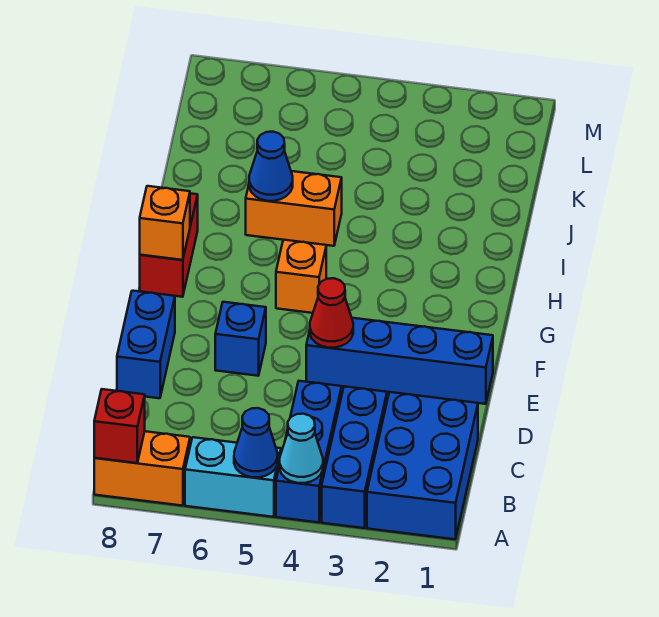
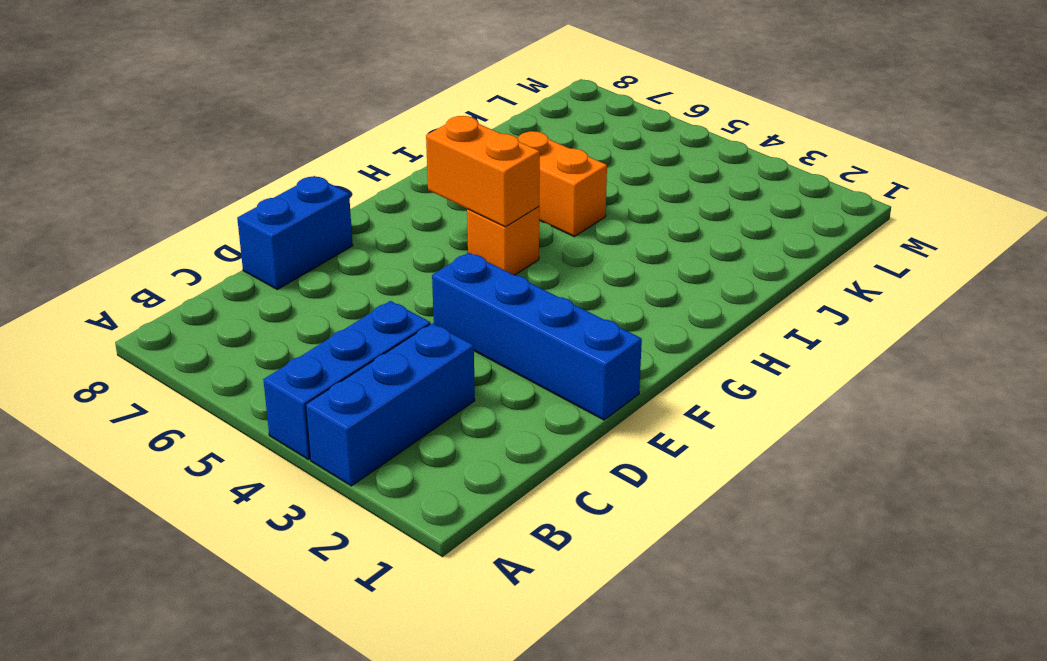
orange brick G5:G6 level 2 -> orange brick A7:A8 level 1
none -> blue brick A1:C2 level 1
none -> cyan brick A5:A6 level 1
none -> blue brick E6 level 1

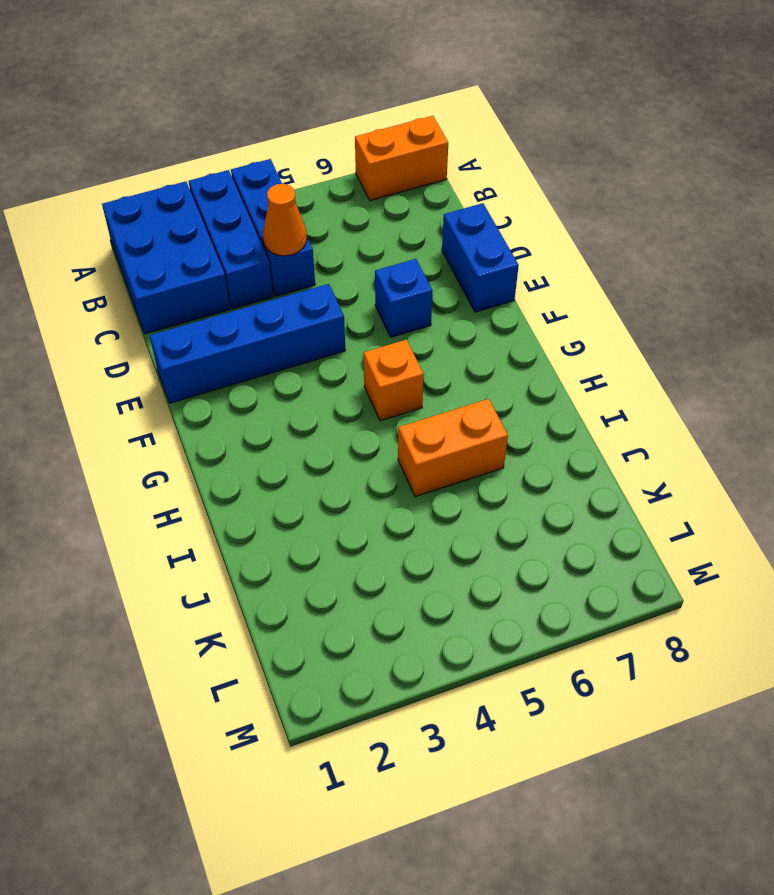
orange cone C4 level 2 -> none
none -> cyan brick A5:A6 level 1
none -> red brick G8:H8 level 1
none -> cyan cone A4 level 2

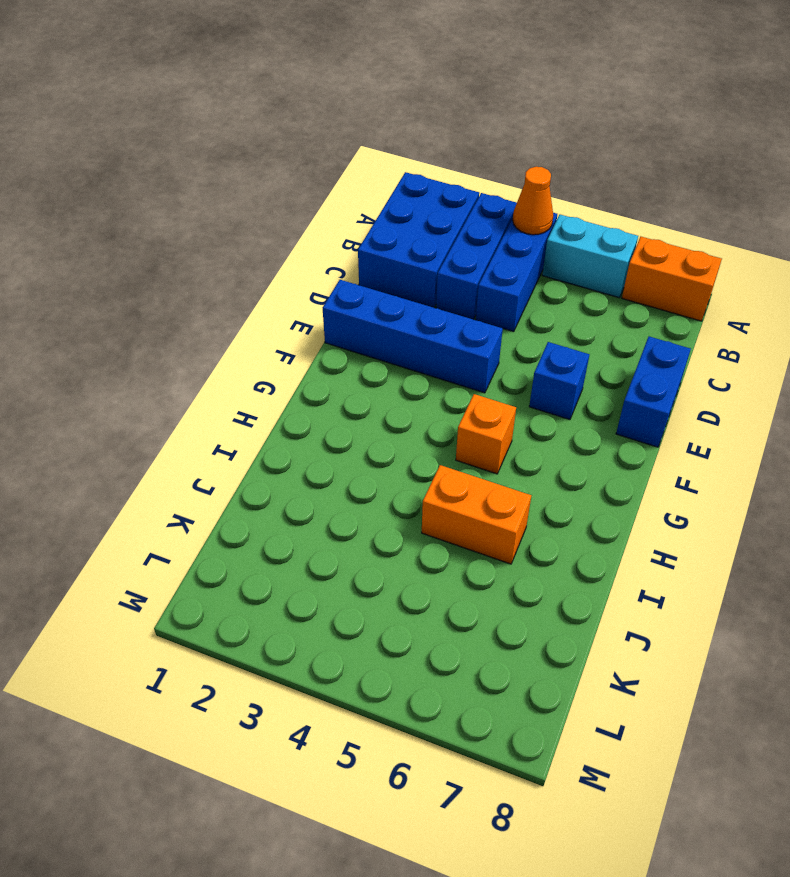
orange cone A4 level 2 -> cyan cone A4 level 2
none -> red brick G8:H8 level 1
none -> blue cone A5 level 2
none -> red brick A8 level 2

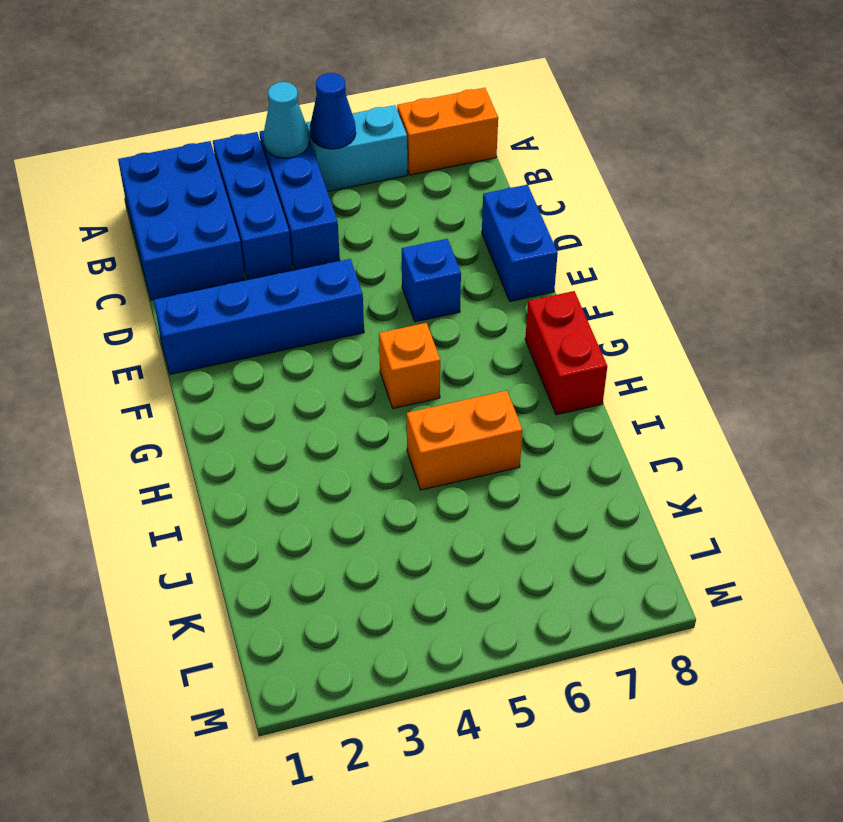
none -> red brick A8 level 2
none -> red cone E4 level 2
none -> orange brick G8 level 2

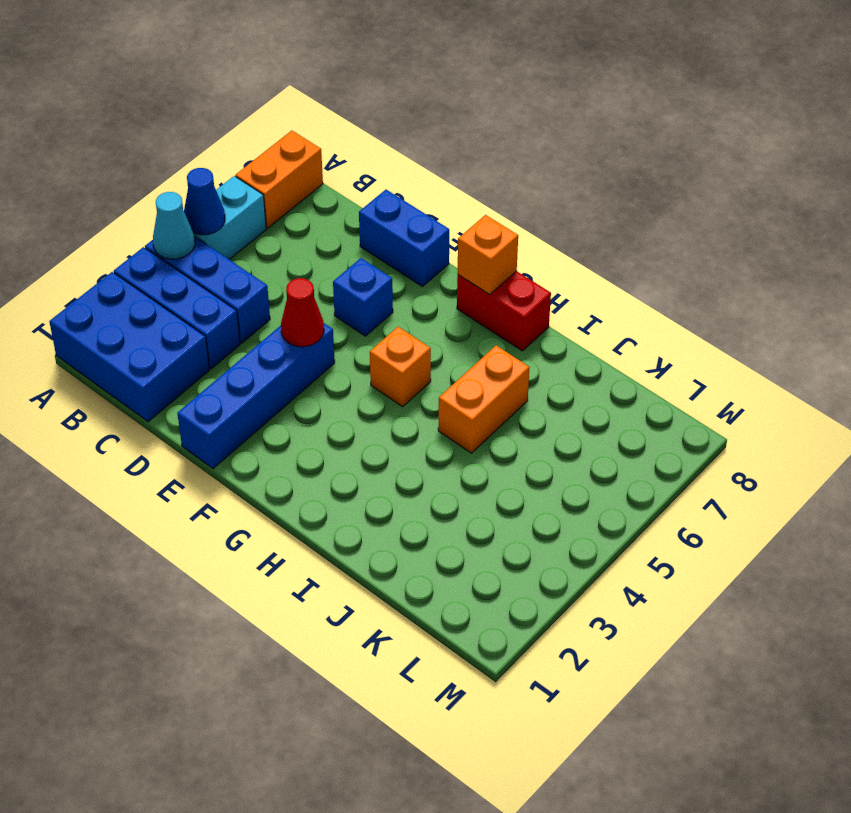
none -> red brick A8 level 2
none -> blue cone I6 level 2

